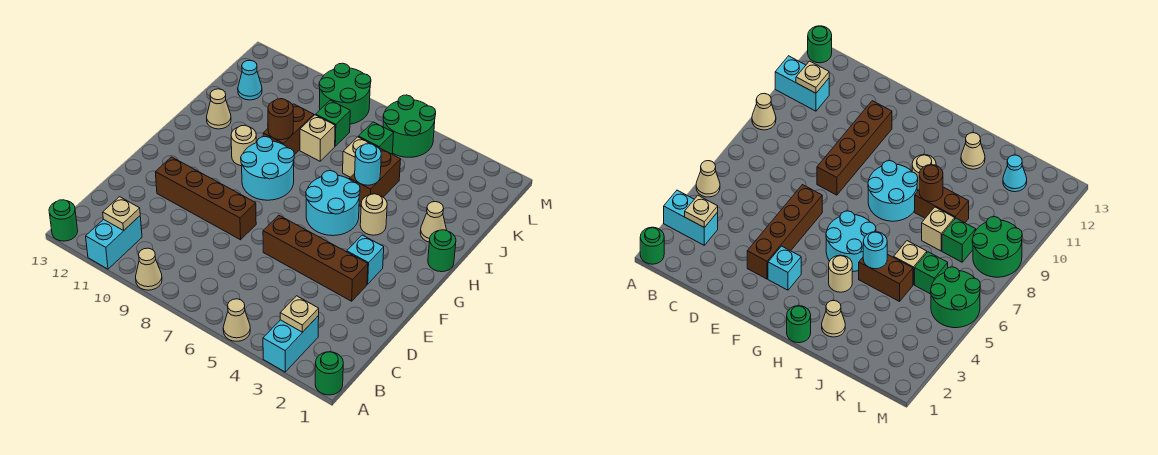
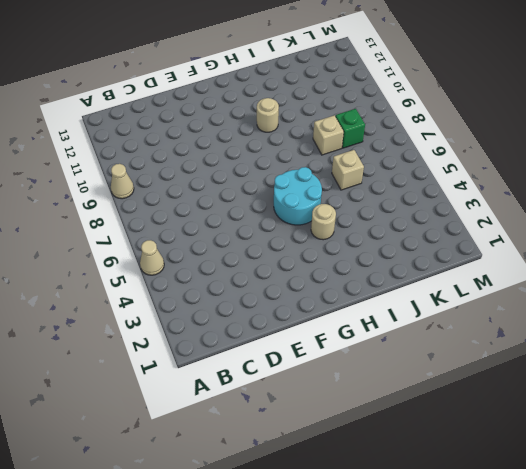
none -> green round brick A1 level 1
none -> cyan brick A3:B3 level 1
none -> cyan brick A11:B11 level 1

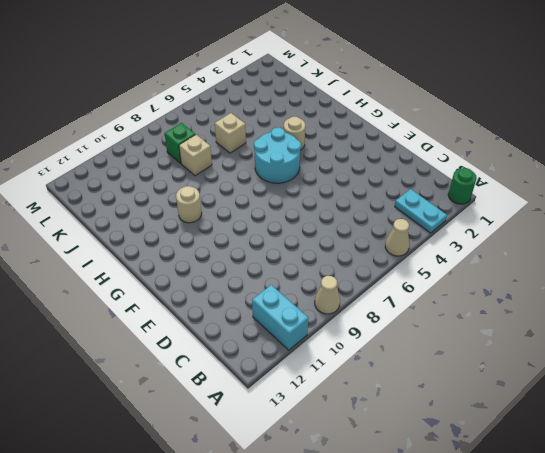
cyan plate A3:B3 level 1 -> cyan brick A3:B3 level 1
none -> green round brick A13 level 1
none -> brown brick E3:E6 level 1
none -> brown brick E8:E11 level 1

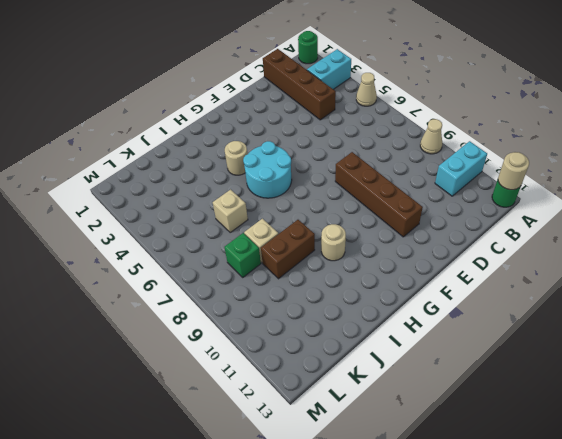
tan round brick A13 level 2 -> none
brown brick C1:C4 level 1 -> brown brick E3:E6 level 1
none -> cyan brick F3 level 1
none -> cyan round brick G8:H9 level 1
none -> green round brick H1 level 1

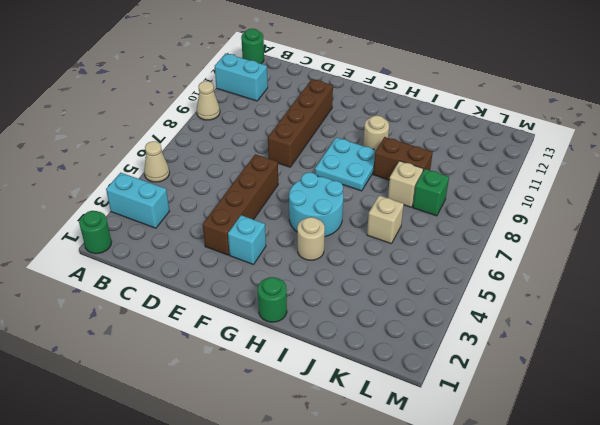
cyan plate G8:H9 level 1 -> cyan round brick G8:H9 level 1
none -> tan cone I2 level 1
none -> brown brick I5:J5 level 1
none -> tan cone I12 level 1

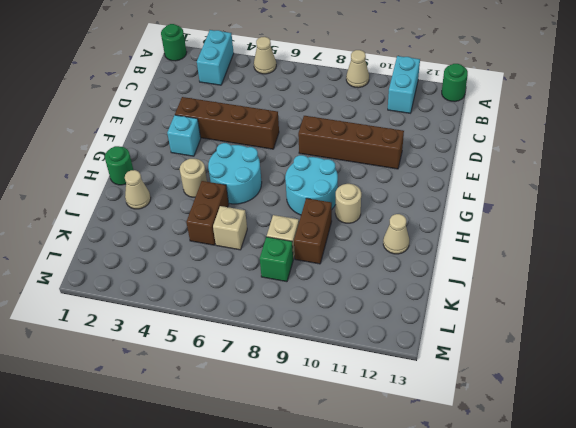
none -> green brick K6 level 1
none -> cyan cone K12 level 1
none -> green round brick L5:M6 level 1

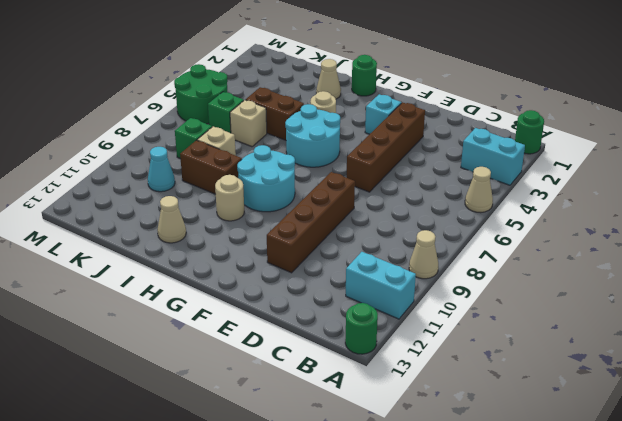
cyan cone K10 level 1 -> cyan cone K12 level 1
none -> green round brick L8:M9 level 1
none -> tan plate B3 level 2
none -> tan plate B11 level 2

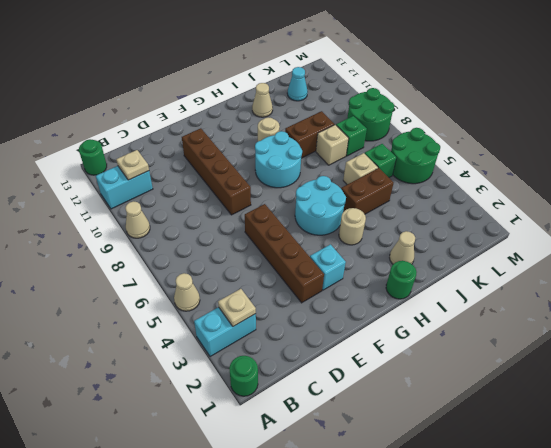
none -> cyan round brick I5 level 2
none -> brown round brick I9 level 2

